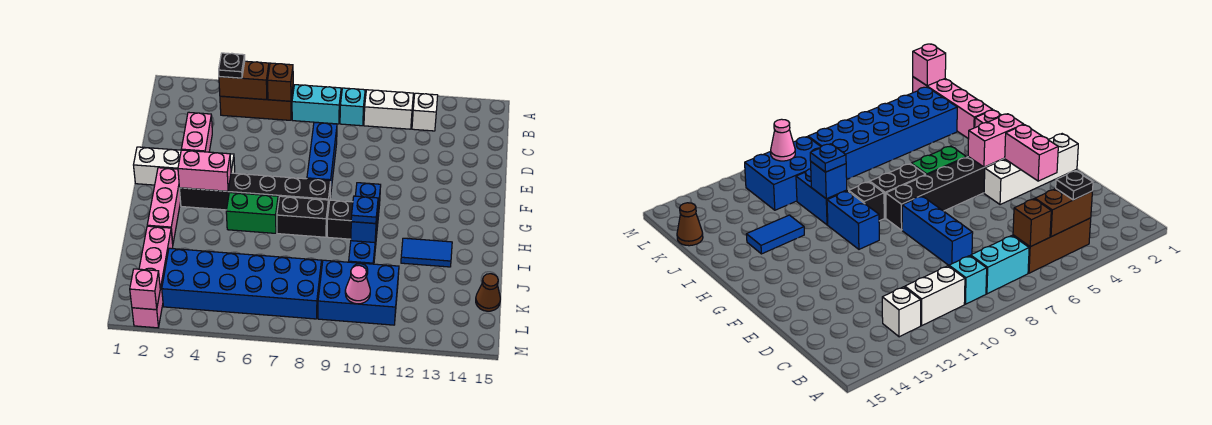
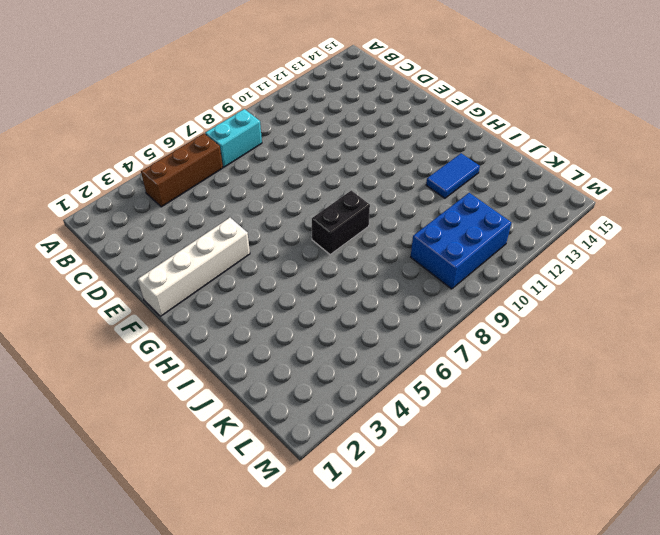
none -> cyan brick B9 level 1
none -> white brick B10:B11 level 1
none -> white brick B12 level 1

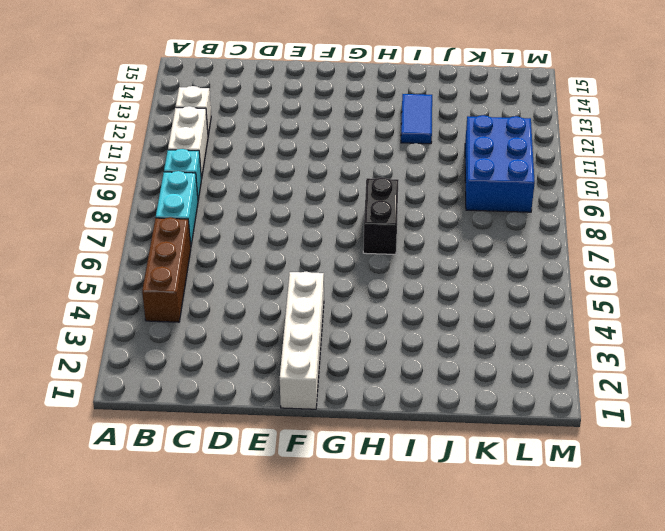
none -> blue brick D8:F8 level 1
none -> pink brick G2:I2 level 1
none -> black brick G3:G8 level 1

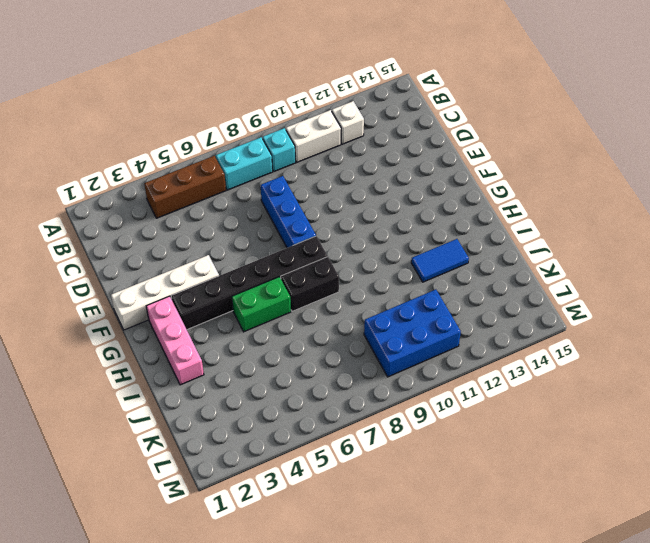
none -> blue brick G10:H10 level 1
none -> black brick H9 level 1
none -> blue brick I10:J10 level 1

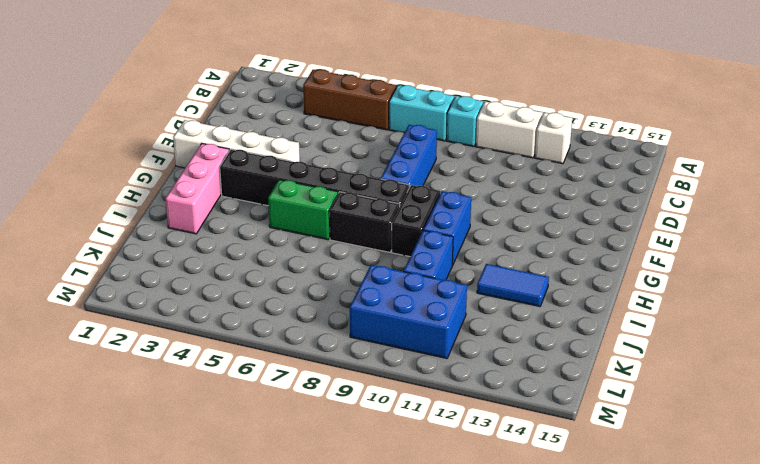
black brick G9:H9 level 1 -> black brick H9 level 1
none -> pink brick J2:M2 level 1
none -> blue brick K3:L8 level 1
none -> brown cone K15 level 1

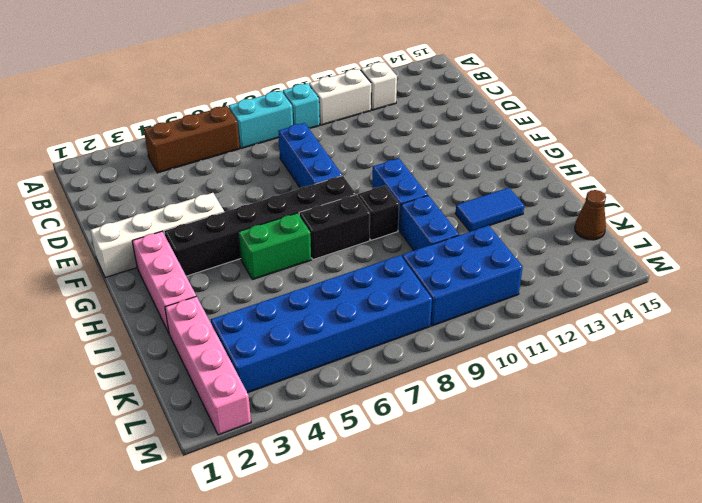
none -> brown brick B4:B5 level 2
none -> brown brick B6 level 2
none -> pink brick E3:F3 level 2

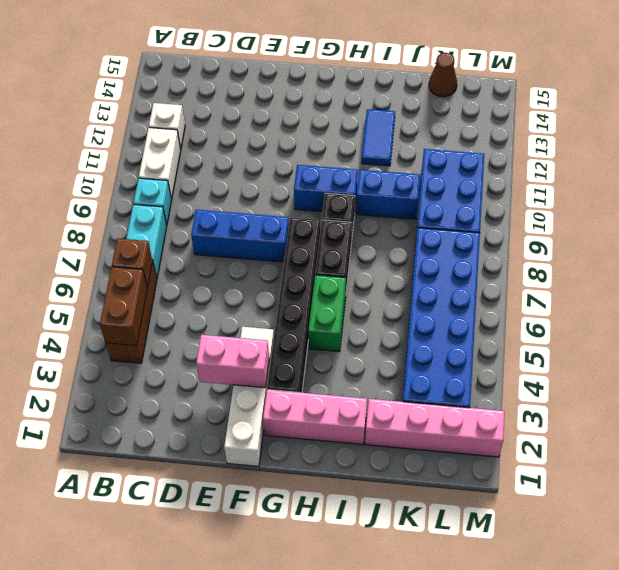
none -> pink brick G3:G4 level 2
none -> blue brick I10 level 2
none -> pink cone L10 level 2

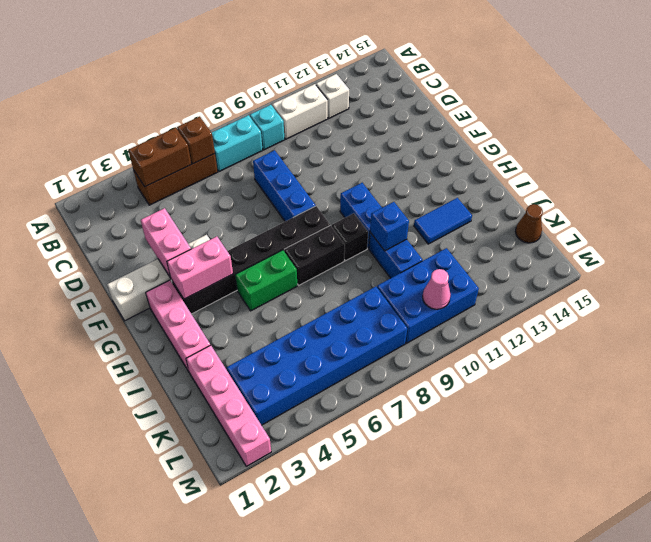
none -> pink brick M2 level 2
none -> black plate B4 level 3
none -> blue plate I10 level 3

